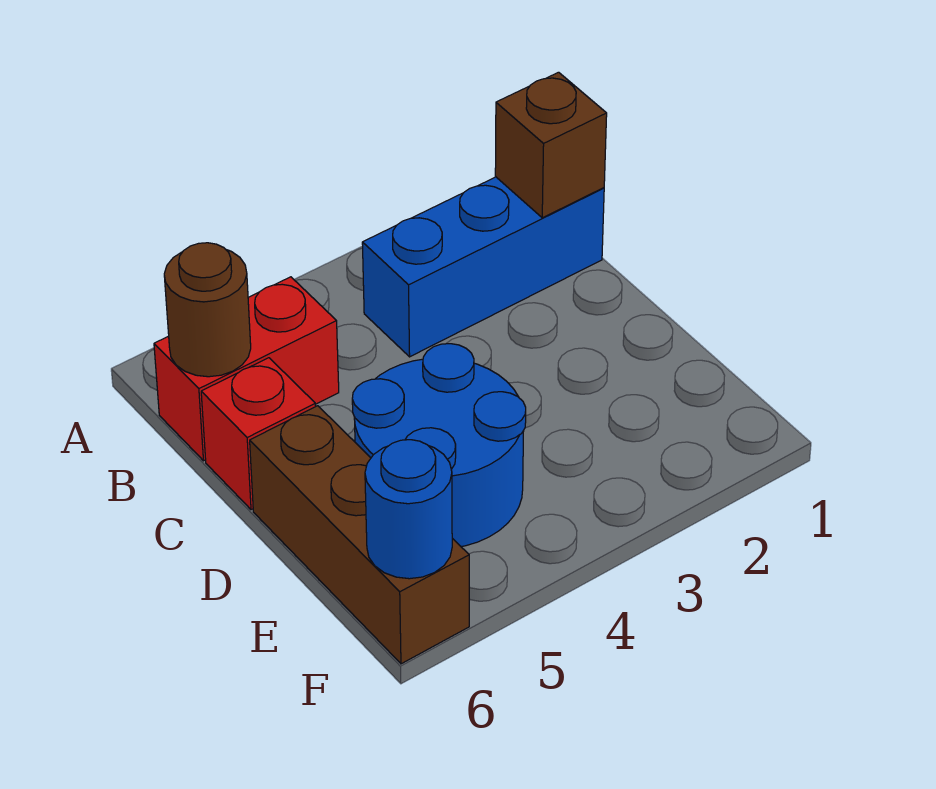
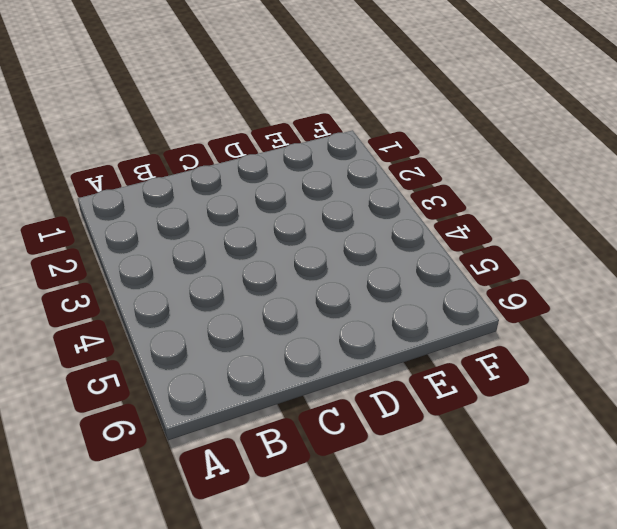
none -> blue brick B1:B3 level 1
none -> red brick B5:B6 level 1

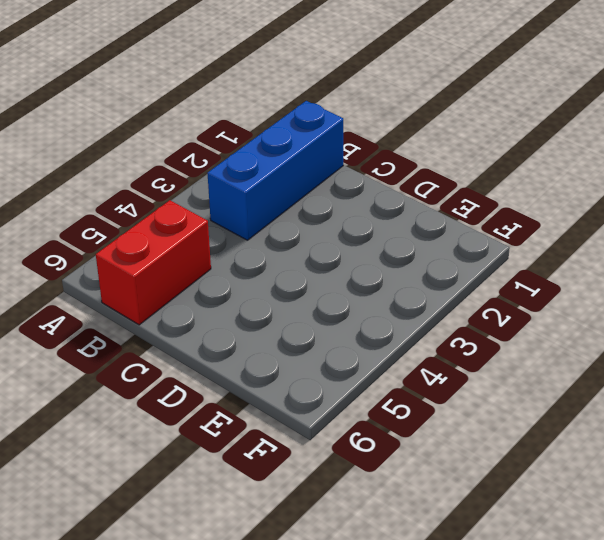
none -> red brick C6 level 1
none -> blue round brick D4:E5 level 1

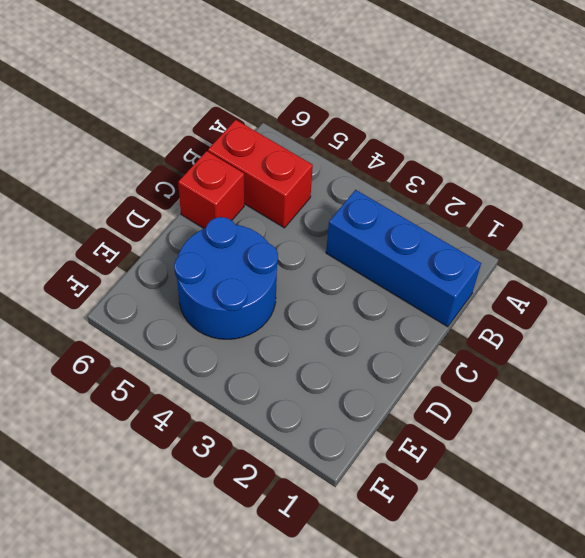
none -> brown brick D6:F6 level 1
none -> brown brick B1 level 2

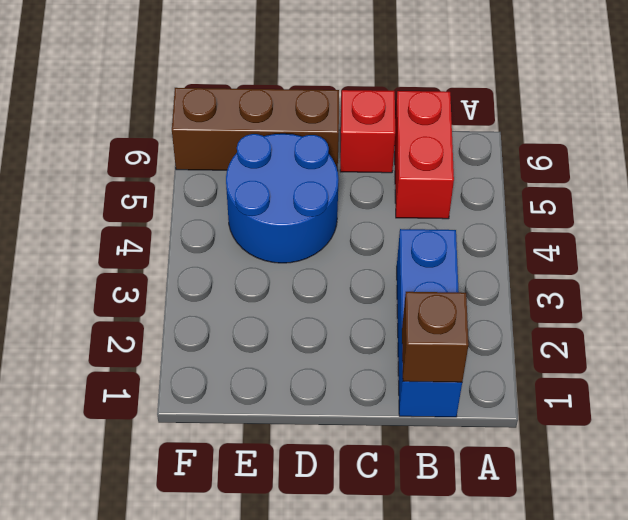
none -> brown round brick B6 level 2
none -> blue round brick F6 level 2

